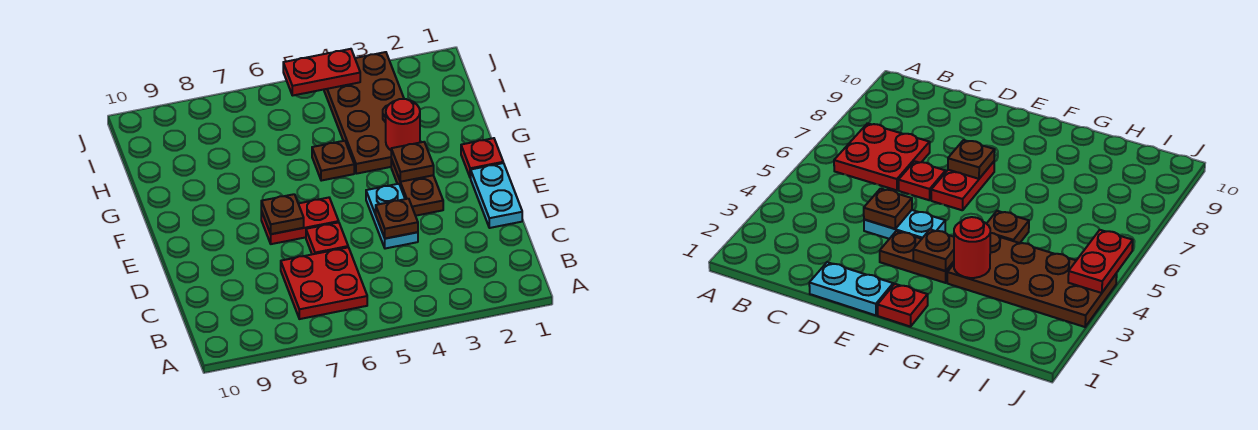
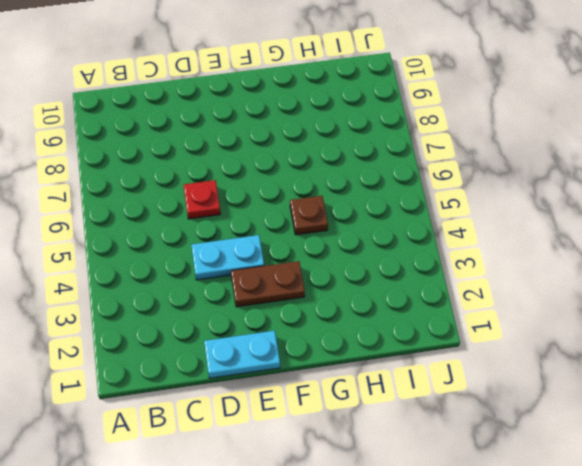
none -> red plate B6:C7 level 1
none -> red plate E6:E7 level 1
none -> red plate F1 level 1

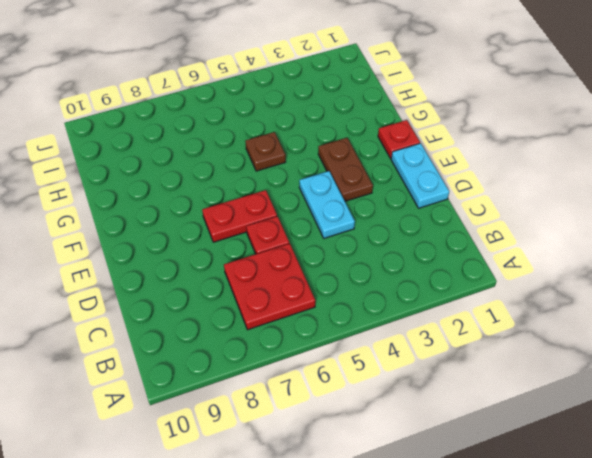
none -> brown plate G3:J4 level 1
none -> brown plate D4 level 2
none -> brown plate E7 level 2

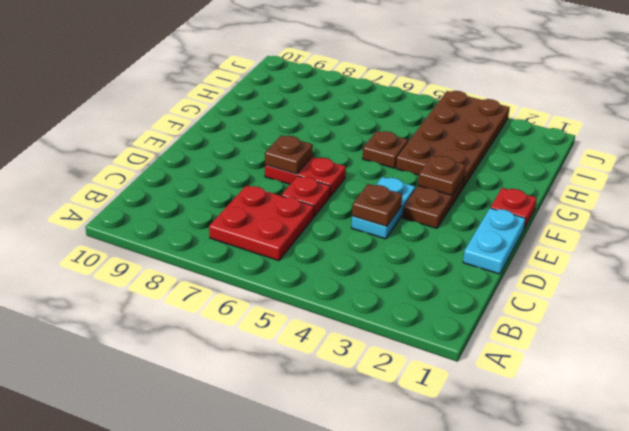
none -> red round brick G3 level 2
none -> red plate J4:J5 level 2

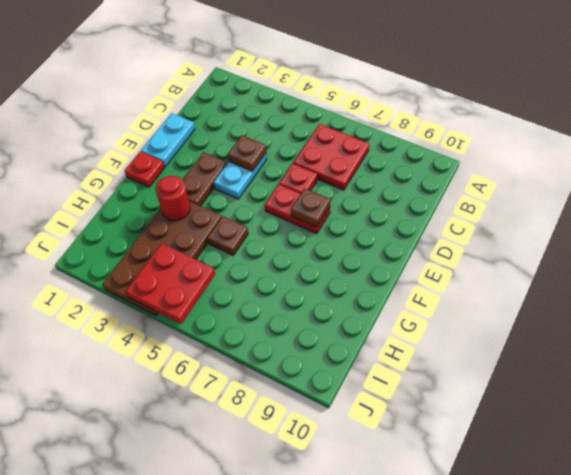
red plate I4:J5 level 2 -> red plate J4:J5 level 2
none -> brown plate F3 level 2

